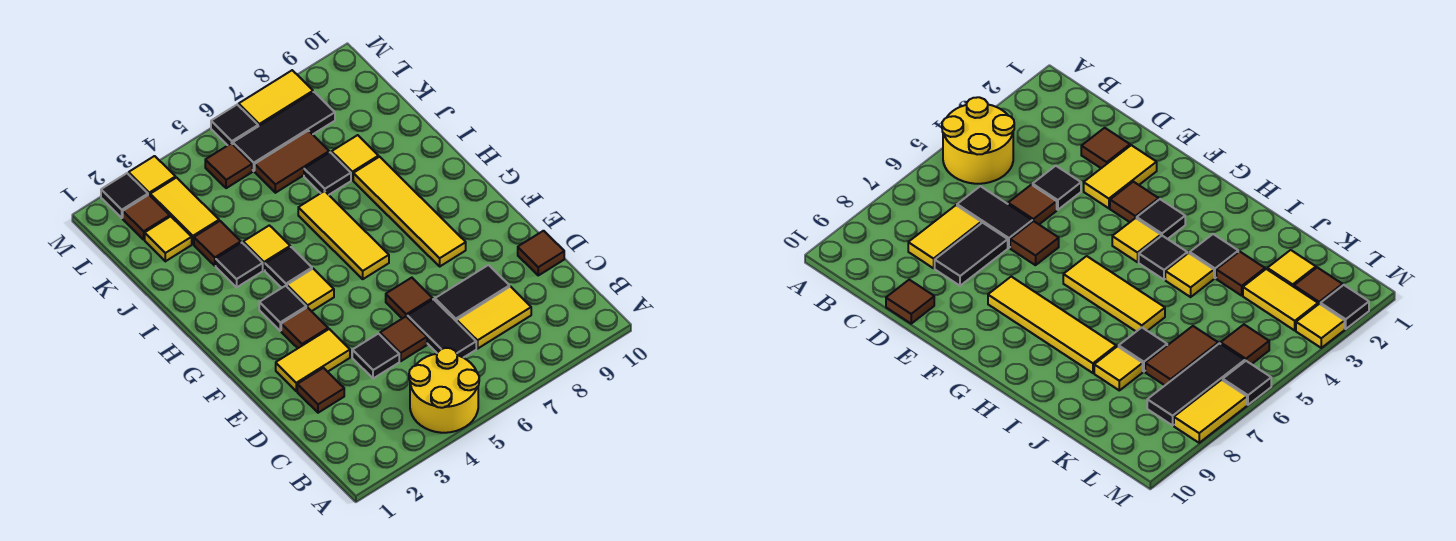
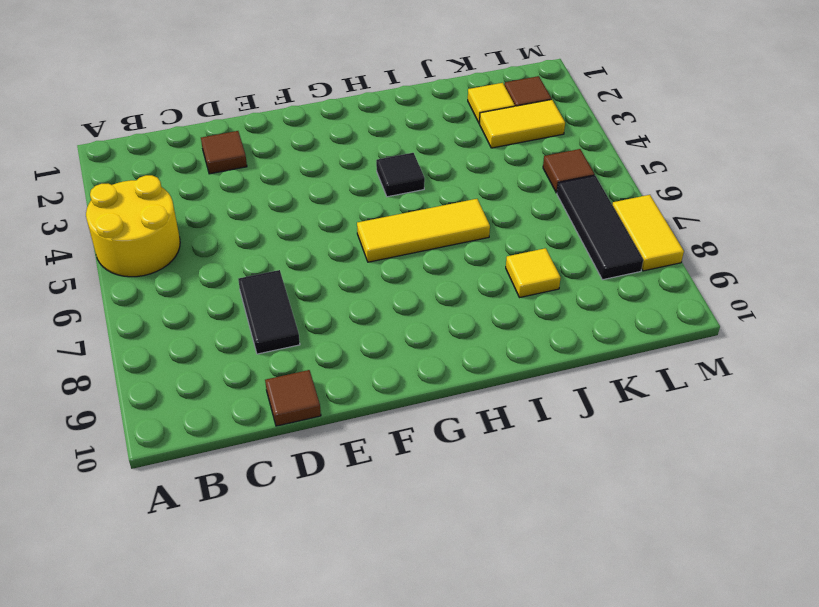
none -> black tile C6:D6 level 1
none -> yellow tile C7:C8 level 1
none -> black tile D4 level 1
none -> brown tile D5 level 1

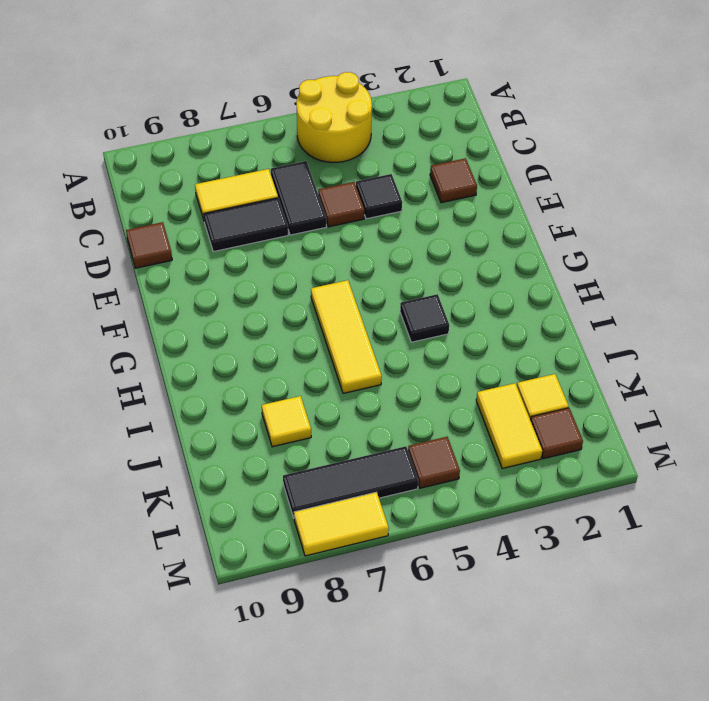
none -> yellow tile E2:E3 level 1
none -> brown tile E6 level 1
none -> brown tile F3 level 1
none -> yellow tile F8:I8 level 1

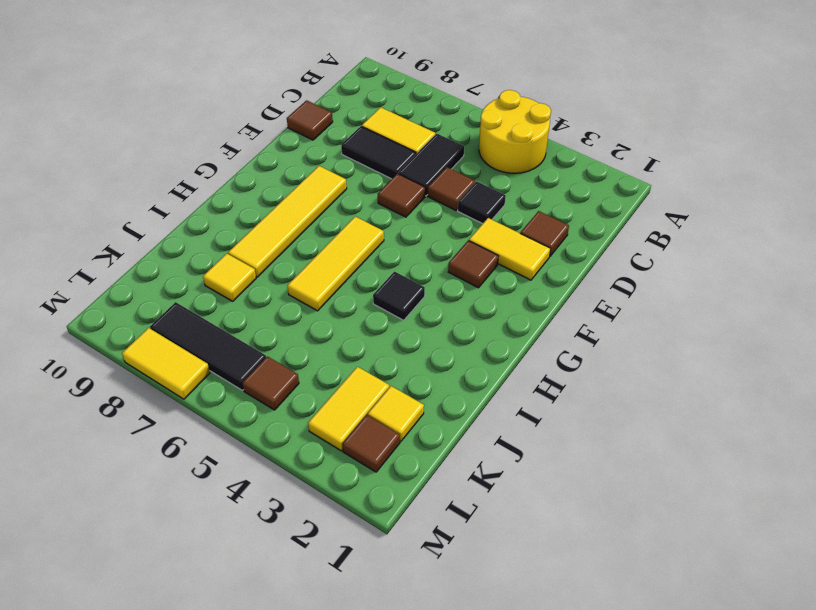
none -> black tile G3 level 1
none -> yellow tile G4 level 1
none -> black tile I3 level 1
none -> yellow tile I4 level 1

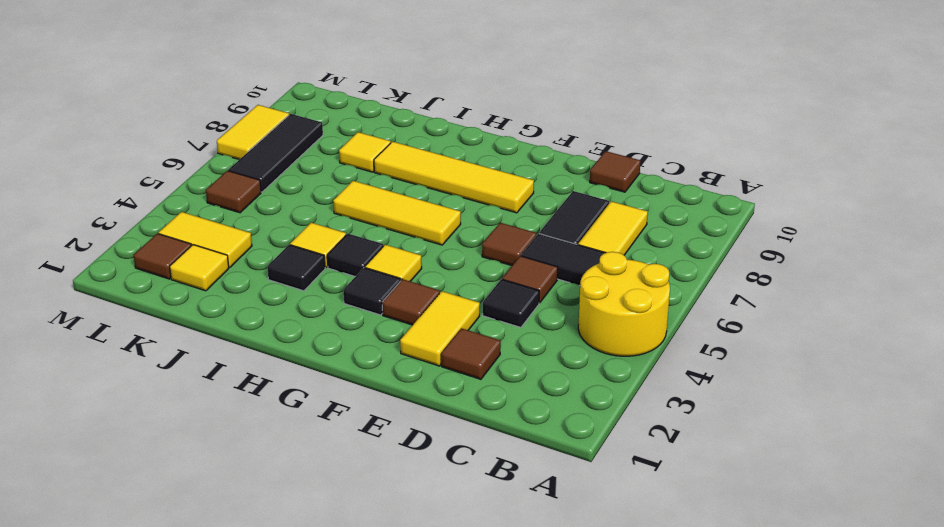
none -> brown tile J3 level 1
none -> black tile J7 level 1
none -> brown tile K6:K7 level 1
none -> black tile M2 level 1

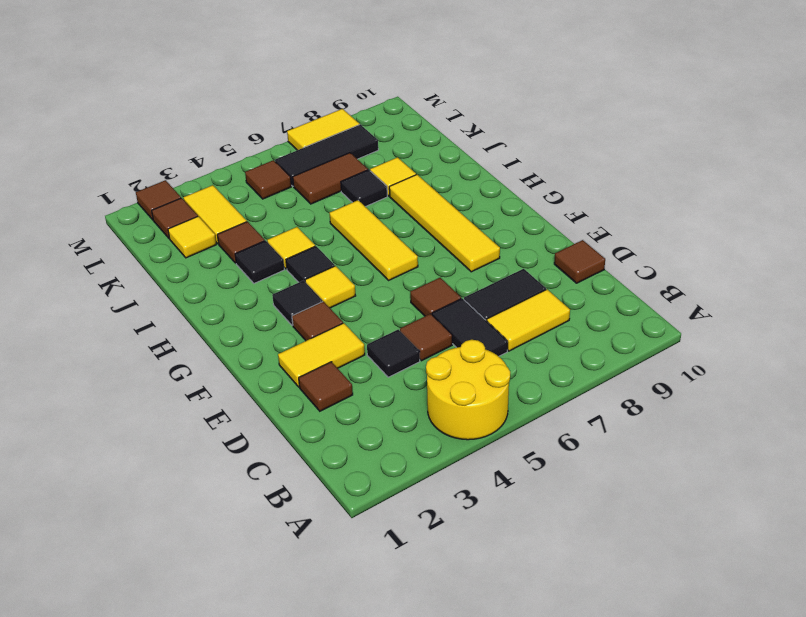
brown tile M2 level 1 -> black tile M2 level 1
none -> yellow tile M3 level 1
none -> black tile M6 level 1

